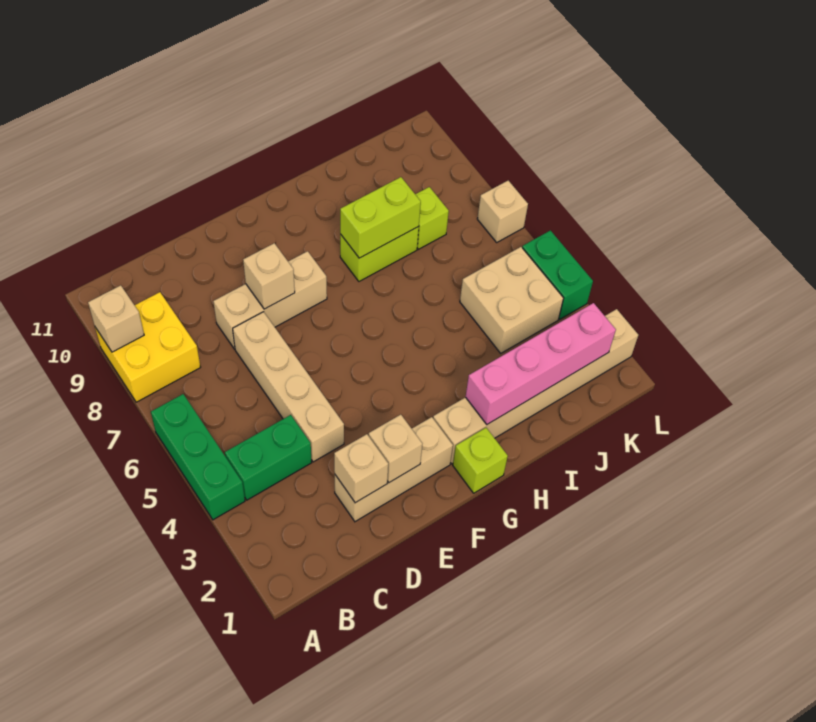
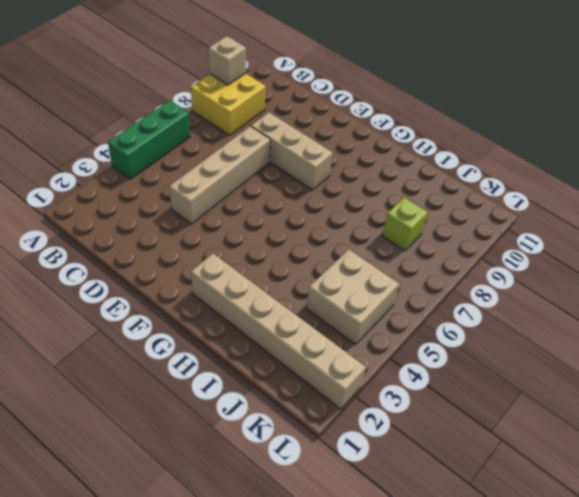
none -> green brick B4:C4 level 1
none -> tan brick D2:F2 level 1
none -> lime brick G1 level 1

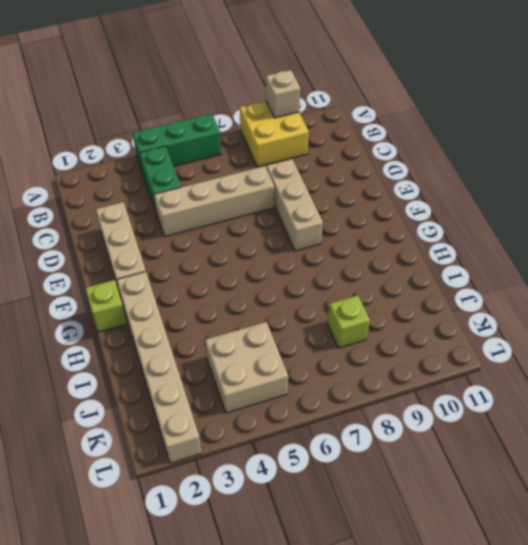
none -> lime brick H8:I8 level 1
none -> green brick L4:L5 level 1
none -> tan brick L7 level 1

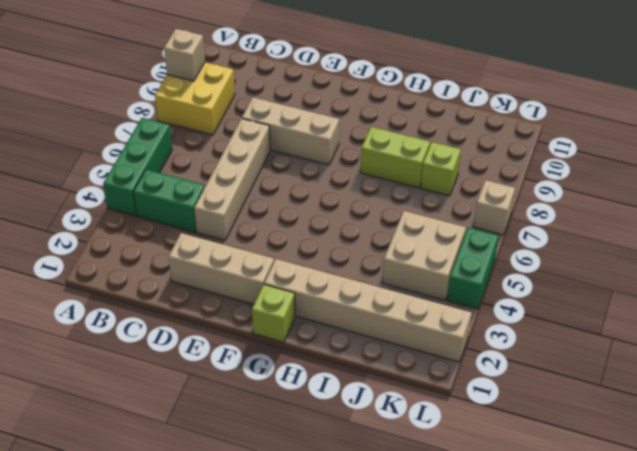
none -> tan brick D2 level 2
none -> tan brick E2 level 2
none -> tan brick E8 level 2

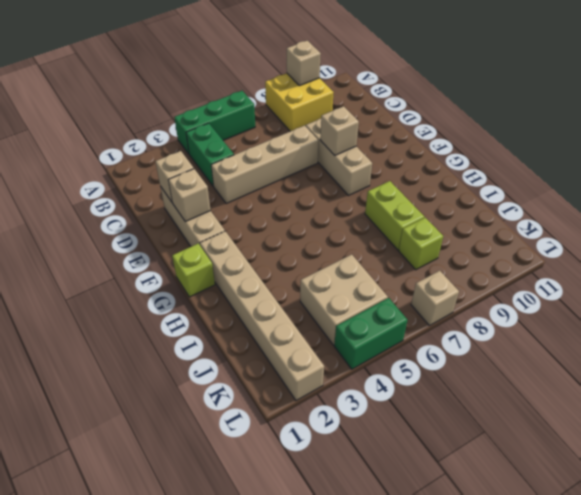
none -> pink brick H2:K2 level 2
none -> lime brick H8:I8 level 2

